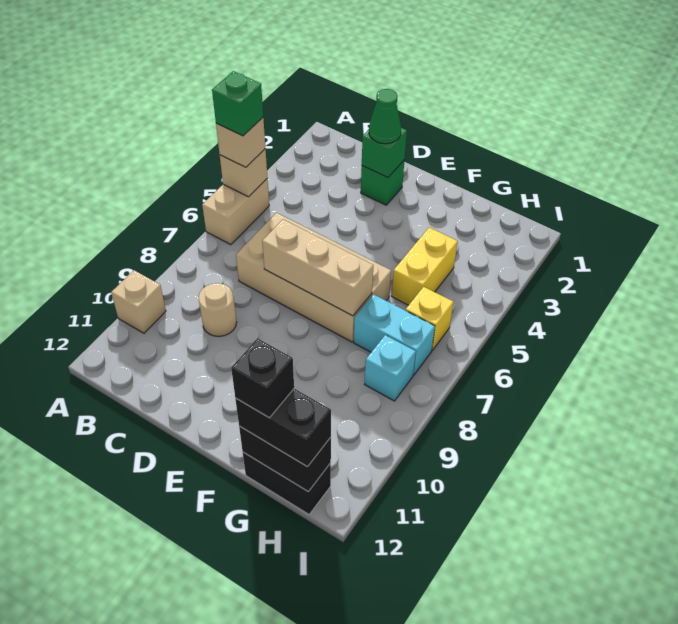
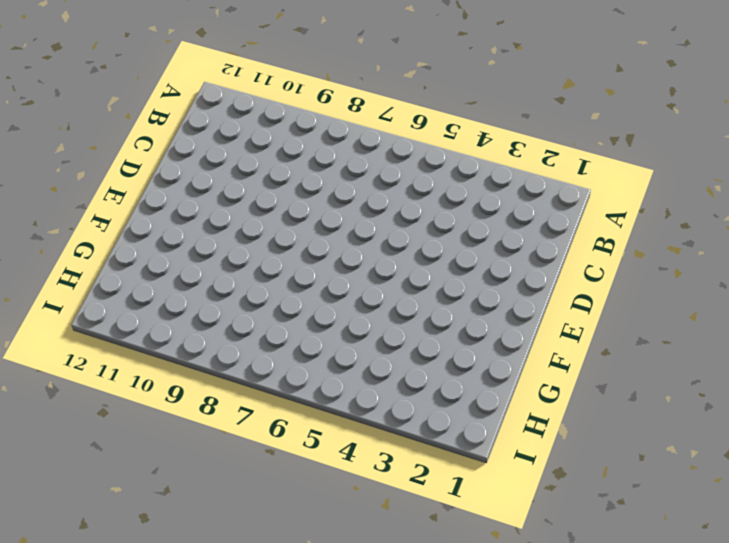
none -> tan brick A5:A6 level 1
none -> tan brick A10 level 1
none -> tan brick C6:F7 level 1

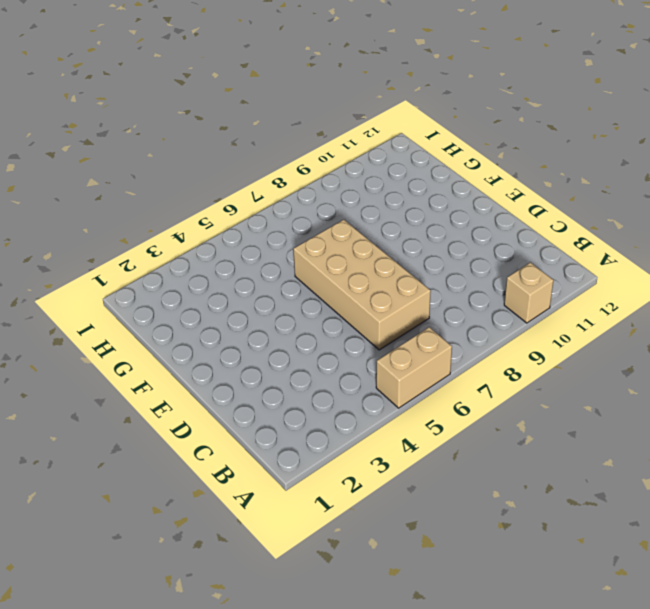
none -> tan round brick C9 level 1
none -> green brick D2 level 1
none -> yellow brick G4:G5 level 1

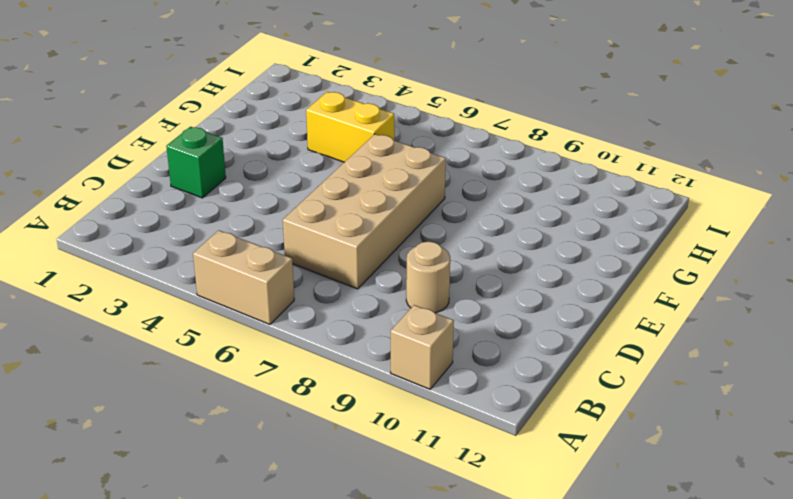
none -> cyan brick G7:H7 level 1
none -> black brick G12:H12 level 1
none -> yellow brick H6 level 1

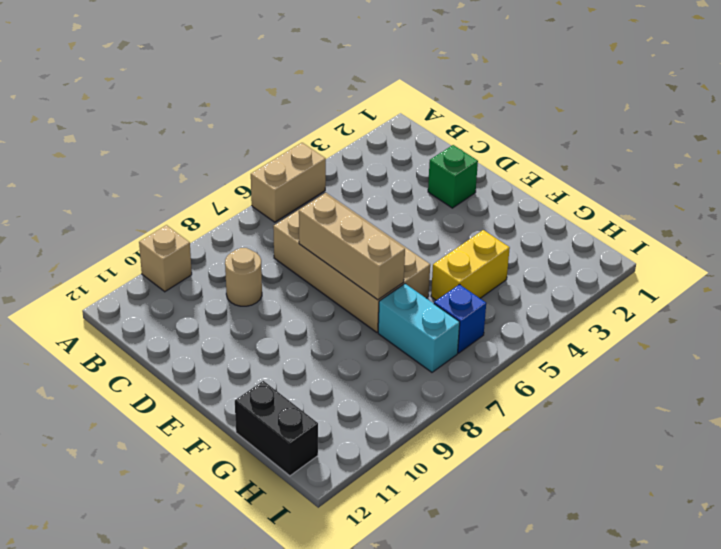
blue brick H6 level 1 -> yellow brick H6 level 1
none -> cyan brick H8 level 1
none -> tan brick A5 level 2
none -> green brick D2 level 2

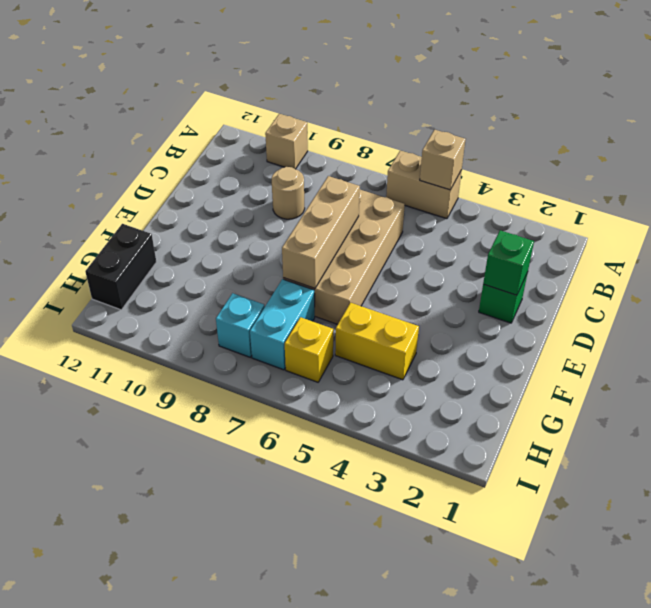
none -> black brick G12:H12 level 2
none -> tan brick A5 level 3
none -> green cone D2 level 3

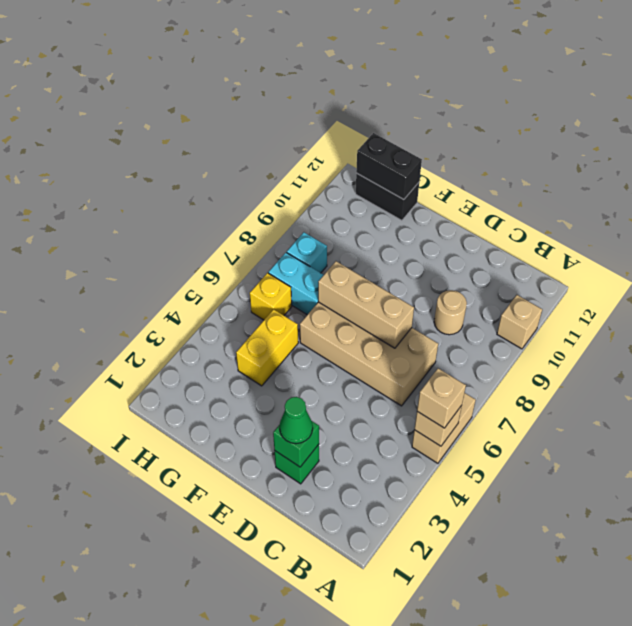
none -> black brick G12:H12 level 3
none -> green brick A5 level 4
none -> black brick G12 level 4

